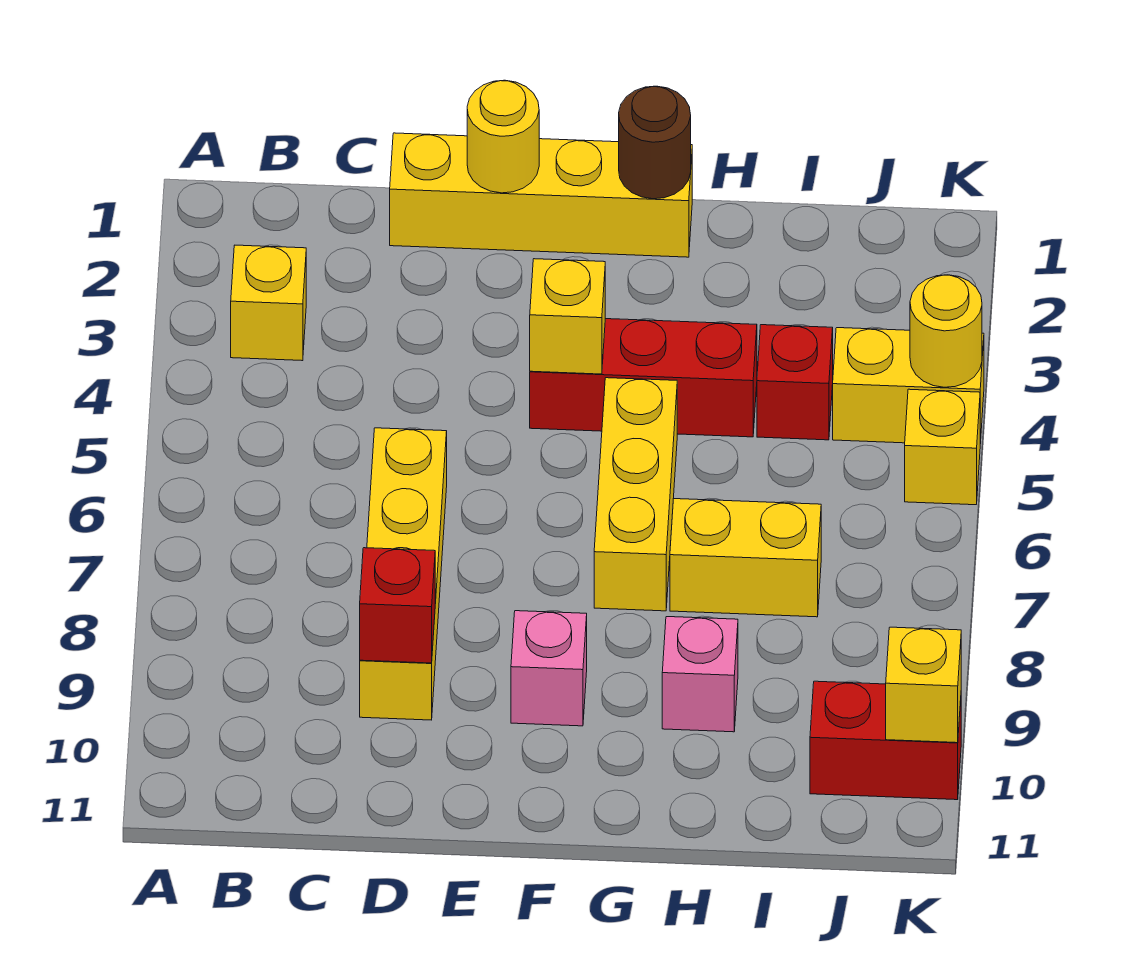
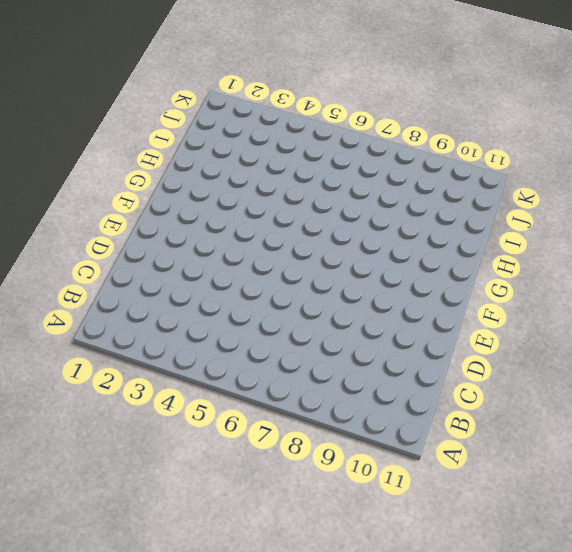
none -> yellow brick B3 level 1
none -> yellow brick D1:G1 level 1
none -> yellow brick D6:D9 level 1

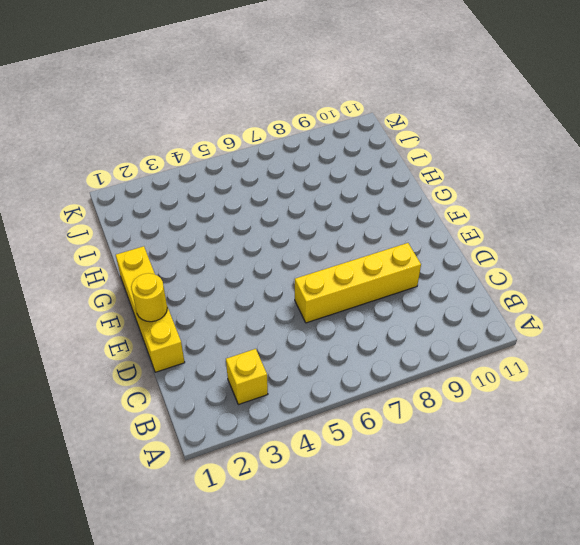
none -> red brick F4:H4 level 1
none -> pink brick F9 level 1
none -> yellow brick G5:G7 level 1

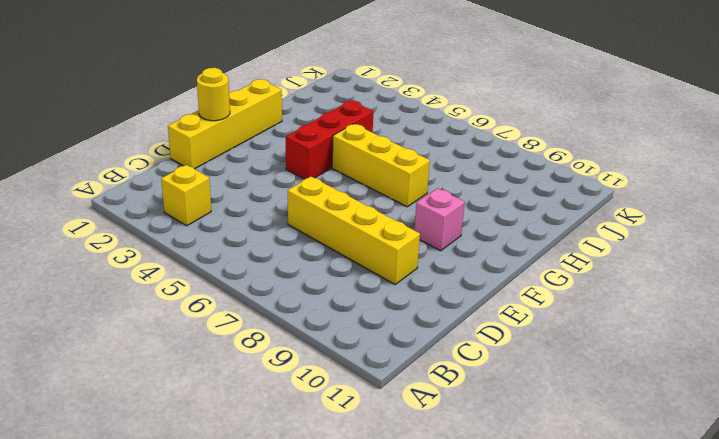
none -> yellow brick H7:I7 level 1
none -> pink brick H9 level 1
none -> red brick I4 level 1

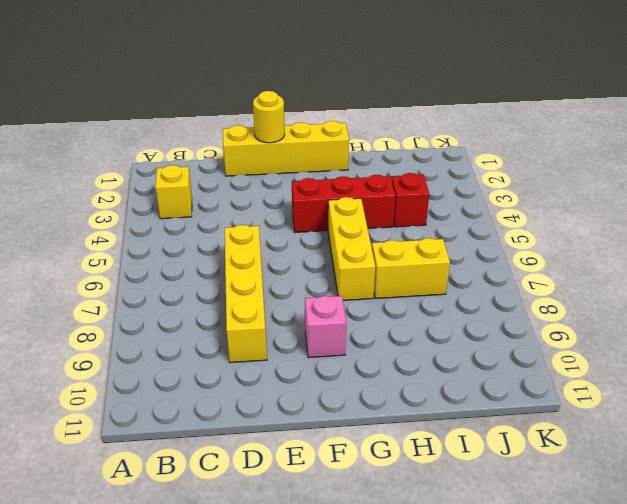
none -> pink brick H9 level 1
none -> yellow brick J4:K4 level 1
none -> red brick J10:K10 level 1

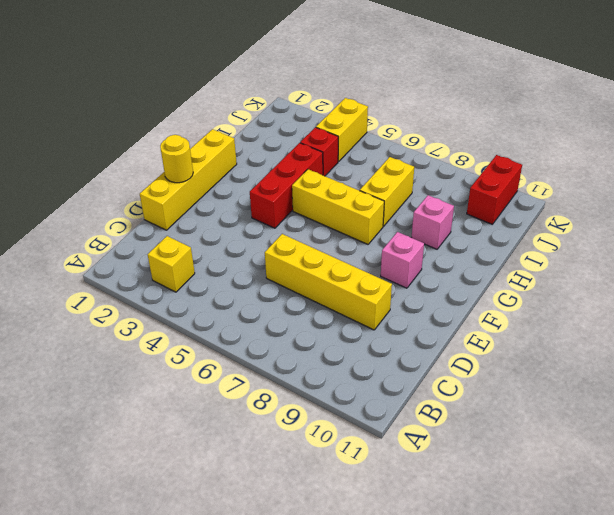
none -> yellow brick K5 level 1
none -> red brick D9 level 2
none -> yellow brick F4 level 2

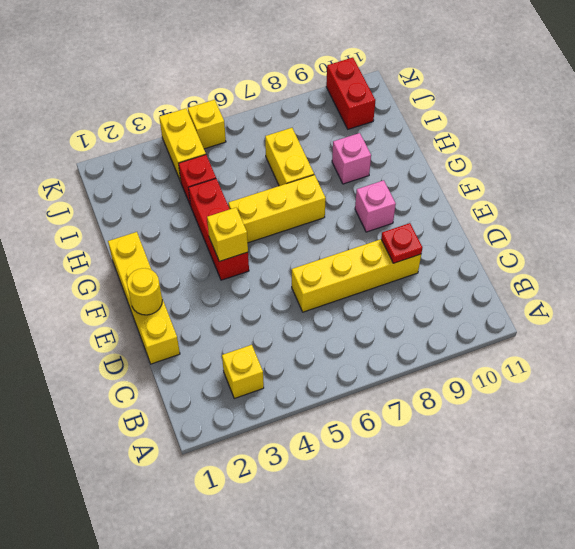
red plate D9 level 2 -> red brick D9 level 2
none -> brown round brick G1 level 2
none -> yellow round brick K4 level 2
none -> yellow brick K10 level 2

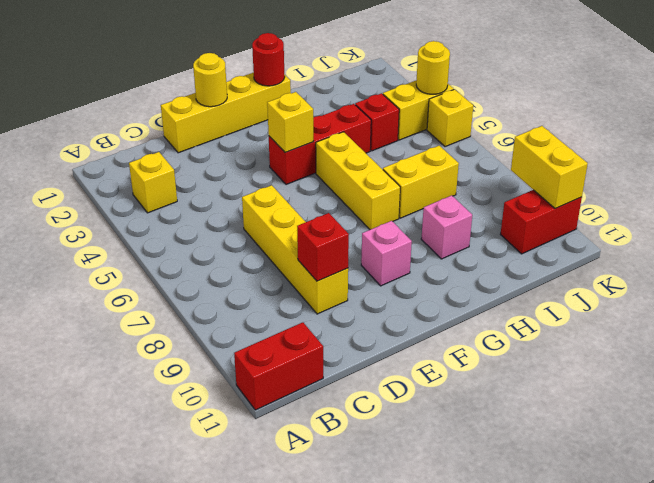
red brick A11:B11 level 1 -> none
red round brick G1 level 2 -> brown round brick G1 level 2
yellow brick K9:K10 level 2 -> yellow brick K10 level 2

